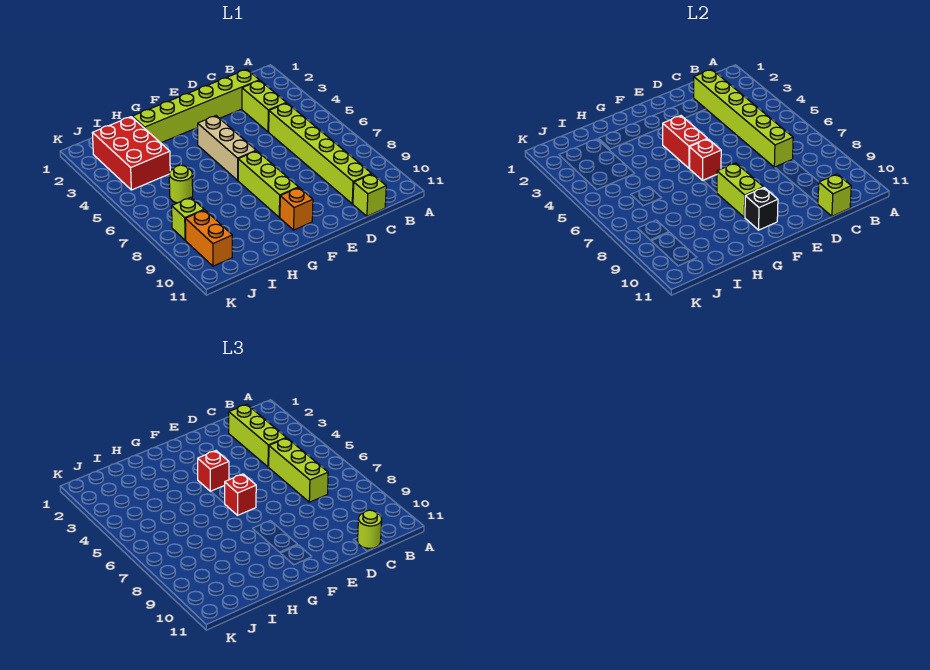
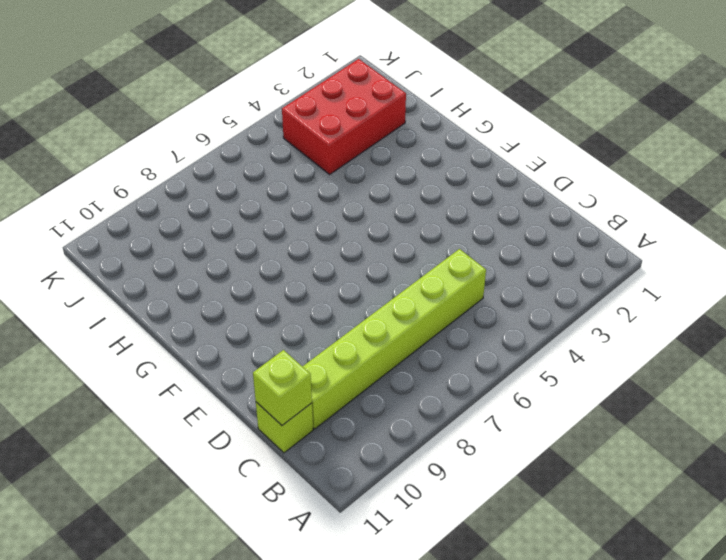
none -> lime brick C2:H2 level 1
none -> lime brick C3:C4 level 1
none -> tan brick F4:F6 level 1

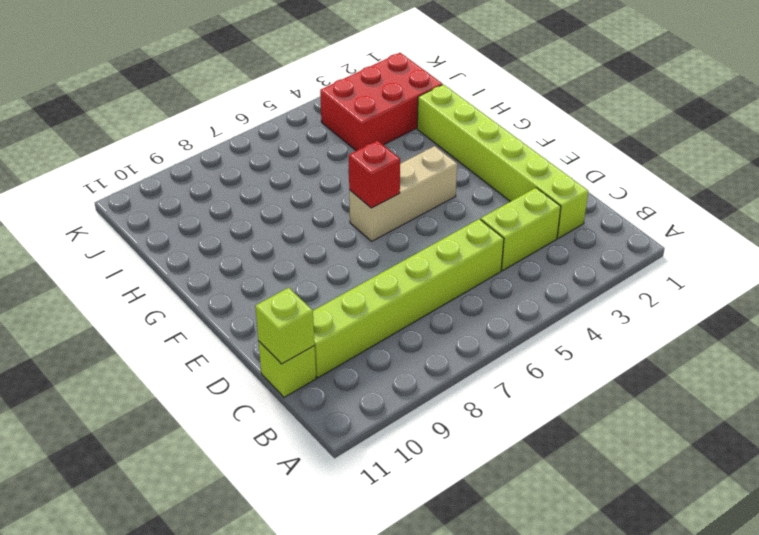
none -> lime brick F7:F9 level 1
none -> orange brick F10 level 1
none -> lime round brick I6 level 1

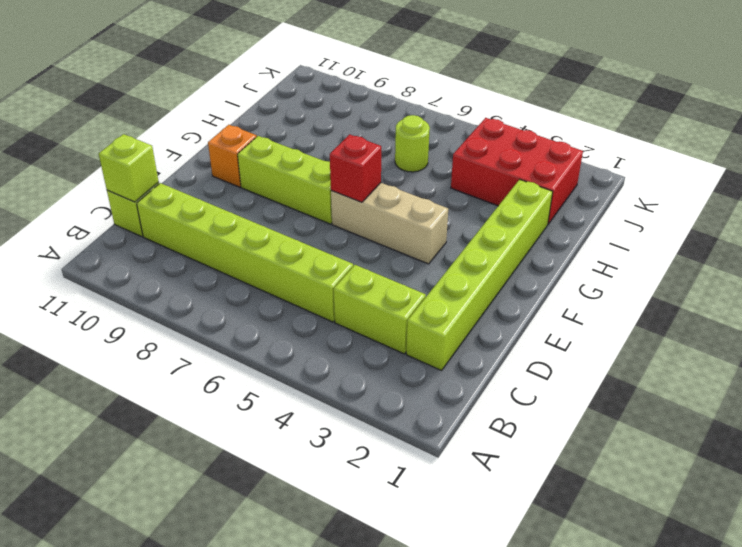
none -> lime brick J8 level 1
none -> orange brick J9:J10 level 1
none -> lime brick C2:C7 level 2

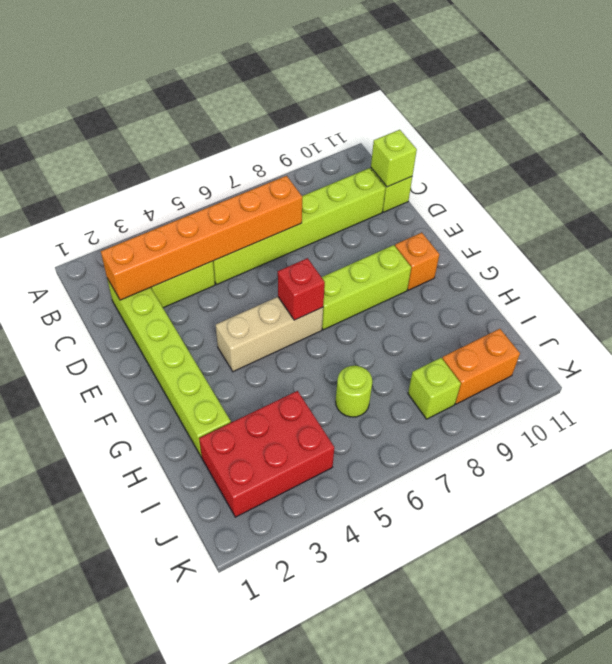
orange brick C2:C7 level 2 -> lime brick C2:C7 level 2
none -> red brick F4:F5 level 2
none -> lime brick F8:F9 level 2
none -> black brick F10 level 2

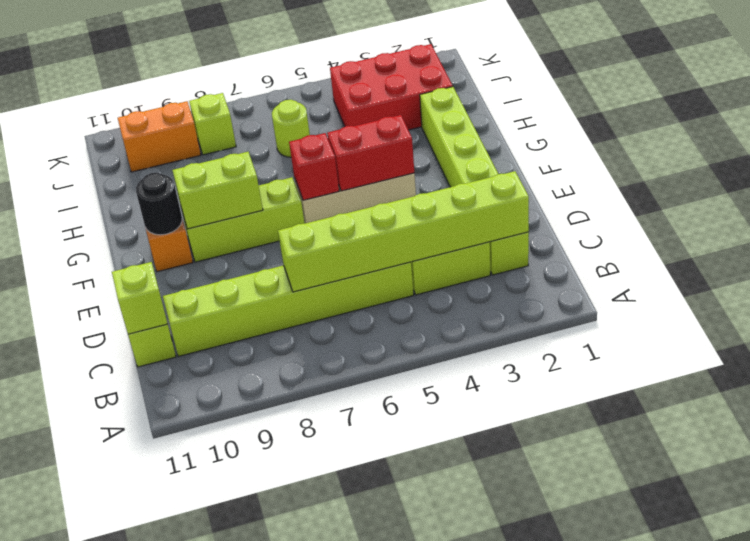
black round brick F10 level 2 -> black brick F10 level 2
none -> lime brick C2:C4 level 3
none -> lime brick C5:C7 level 3
none -> lime round brick C11 level 3

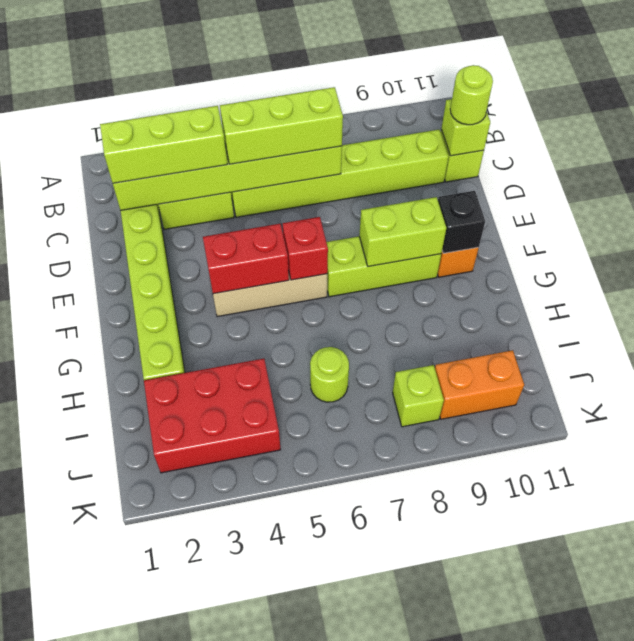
none -> red brick F4 level 3
none -> red brick F6 level 3

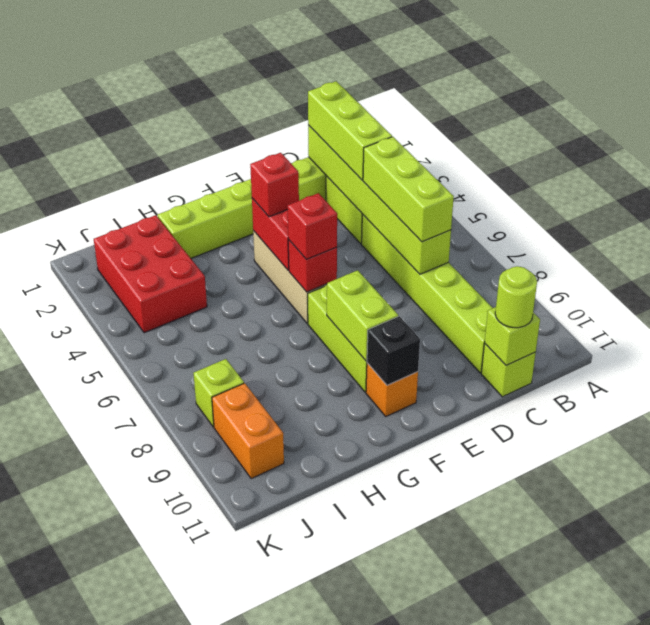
none -> lime round brick I6 level 1

